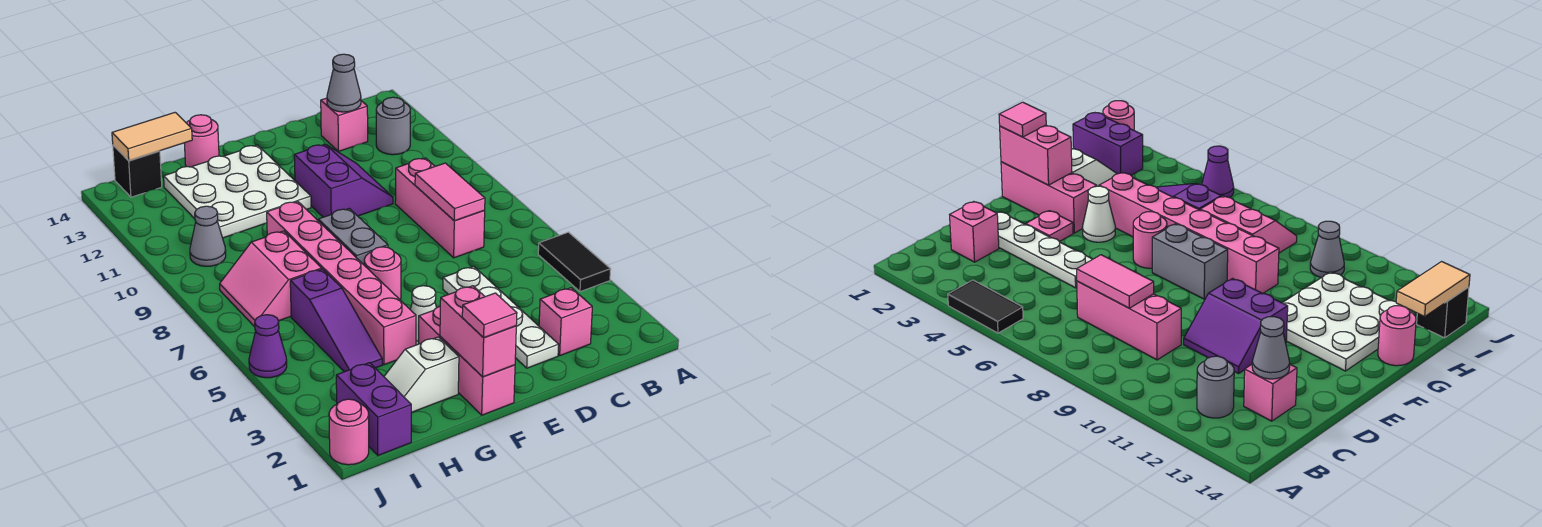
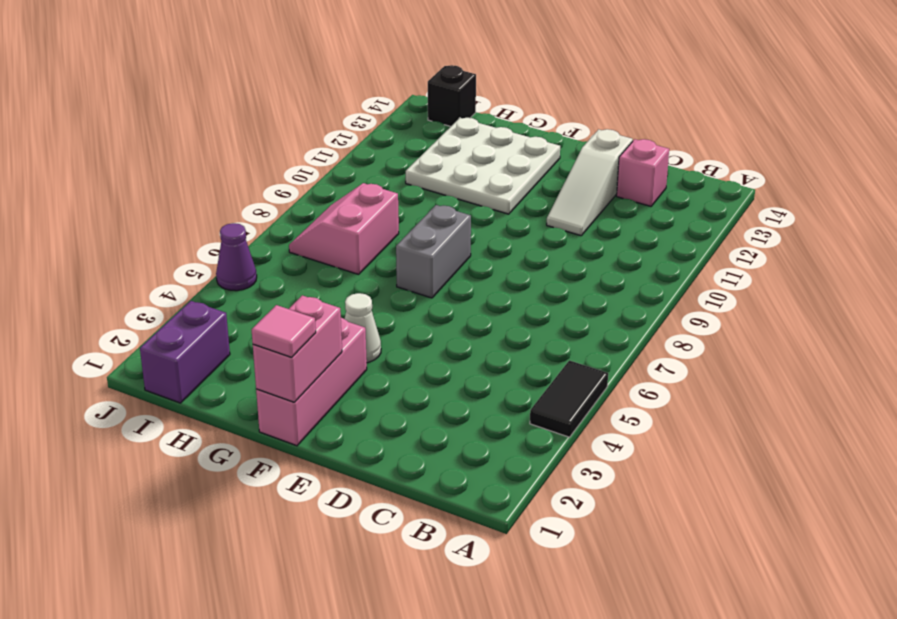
white slope D11:D13 level 1 top 13 -> purple slope D10:E11 level 1 top E
none -> grey round brick B12 level 1
none -> pink brick C2 level 1
none -> pink brick C7:C9 level 1

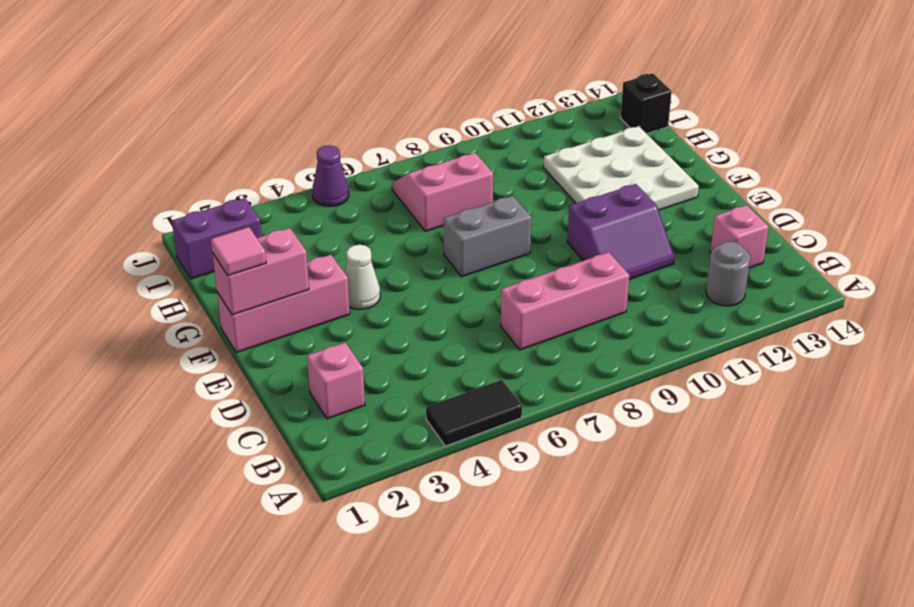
none -> white plate D2:D5 level 1
none -> pink plate E3 level 1
none -> pink round brick F6 level 1

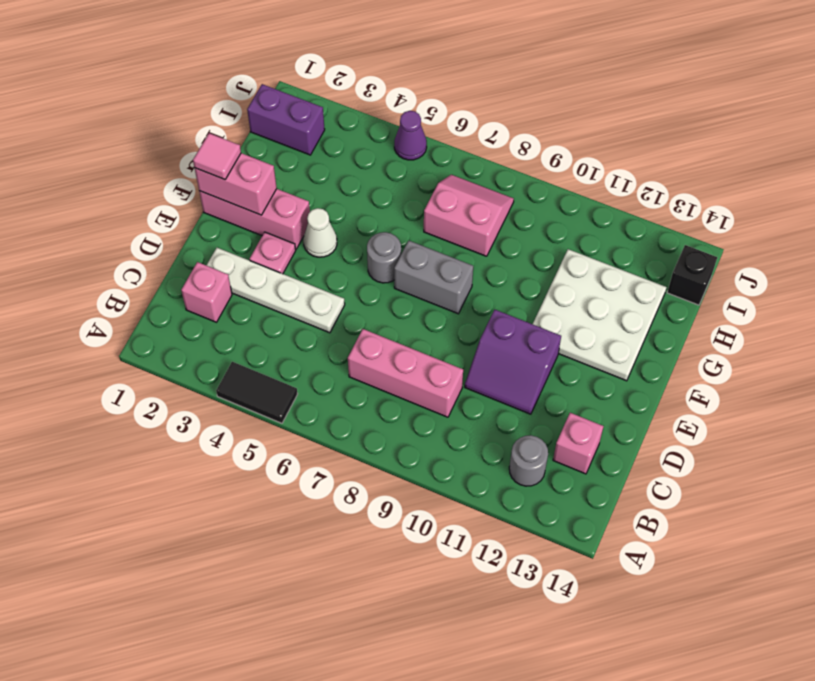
grey round brick F6 level 1 -> pink round brick F6 level 1
none -> white slope G2:H2 level 1 top G
none -> pink brick G4:G9 level 1
none -> pink round brick G14 level 1

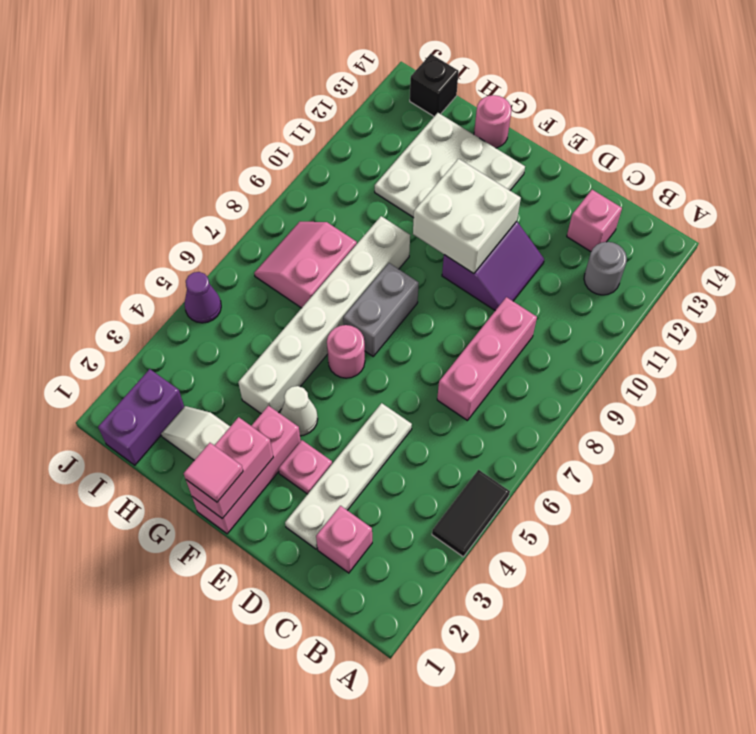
white brick E10:F11 level 2 -> none
white brick G4:G9 level 1 -> pink brick G4:G9 level 1
none -> purple slope H4:H6 level 1 top 6
none -> grey cone I10 level 1
none -> pink round brick J1 level 1

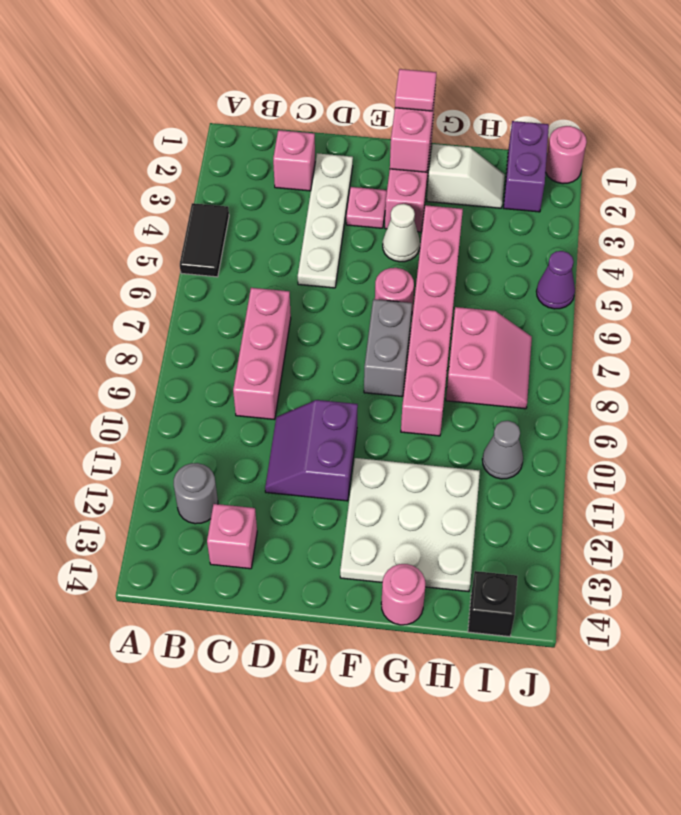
none -> purple slope H4:H6 level 1 top 6
none -> pink tile C7:C8 level 2
none -> grey cone C13 level 2

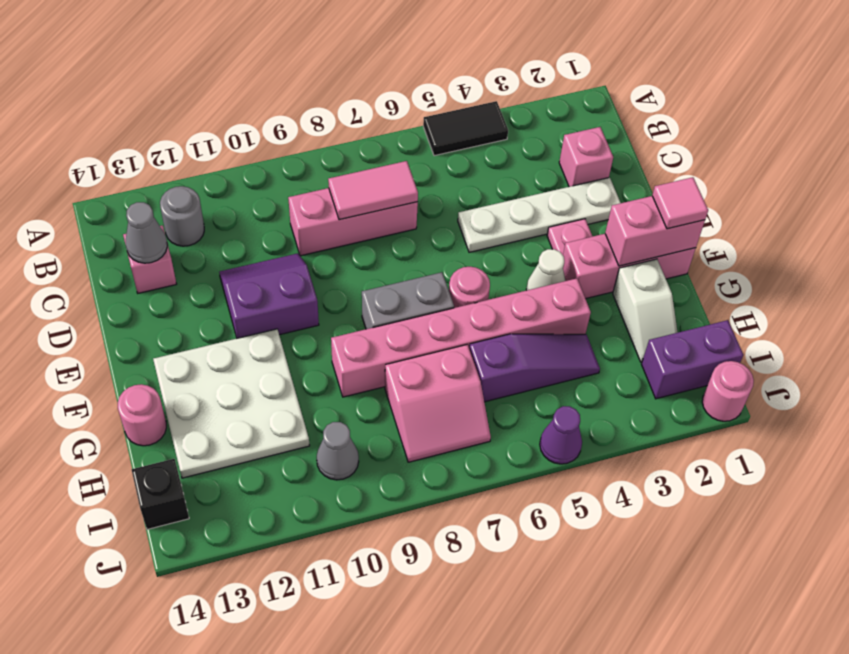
none -> tan tile H14:I14 level 2

